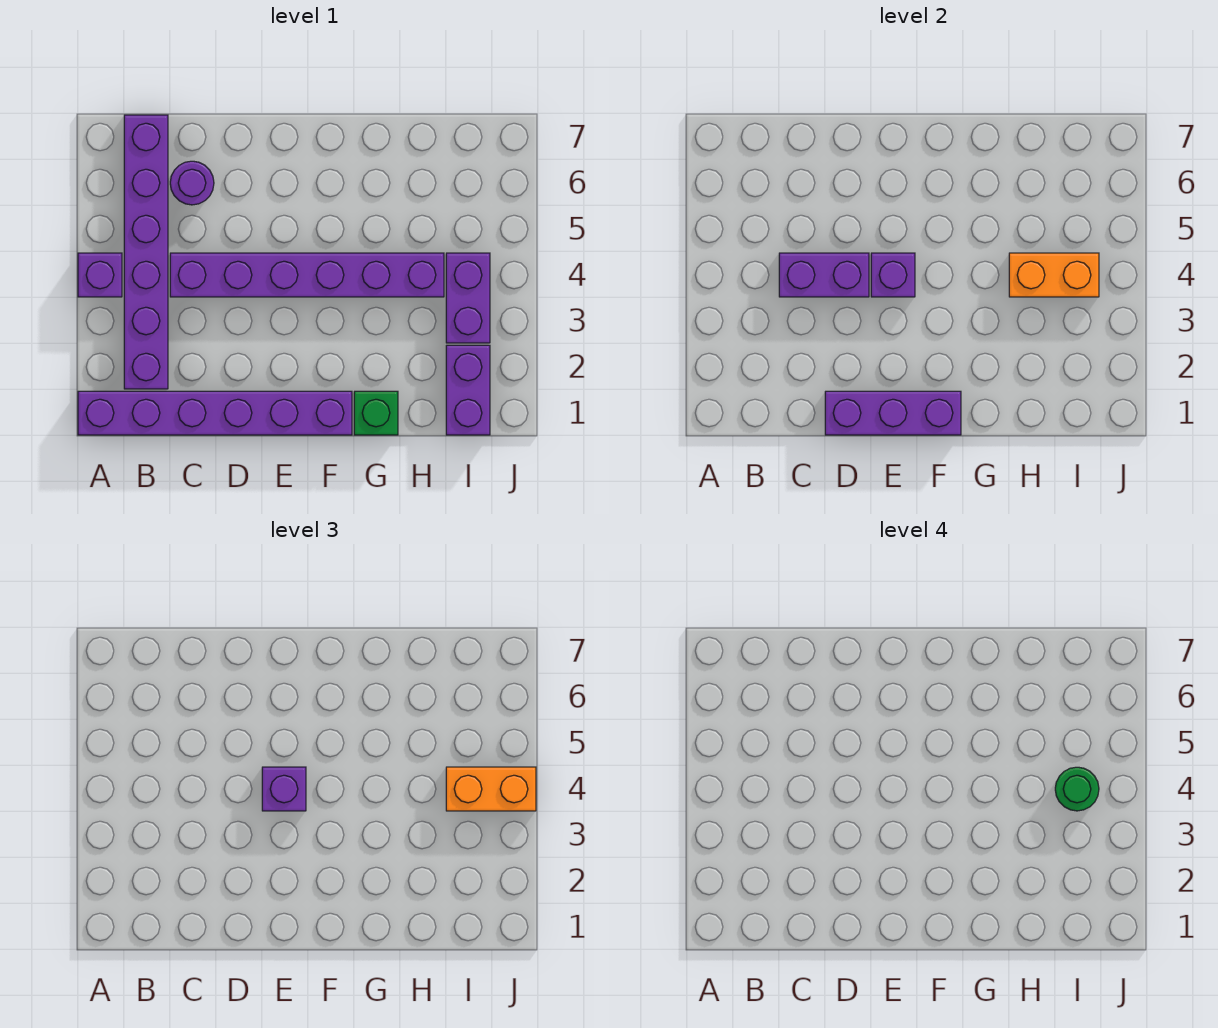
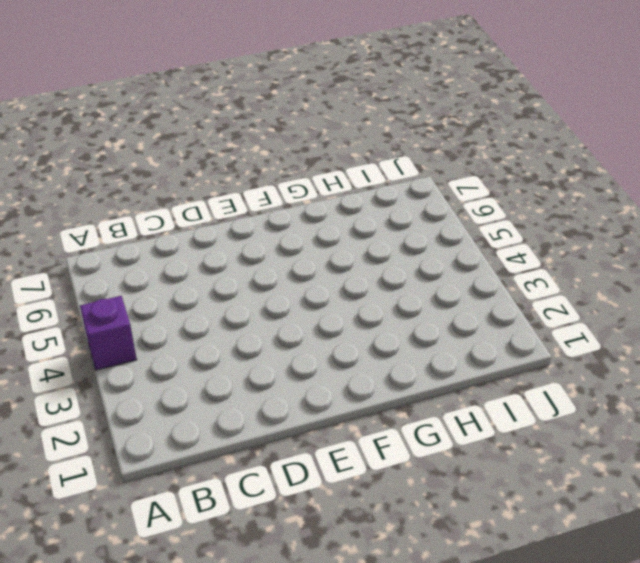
none -> purple brick A1:F1 level 1
none -> purple brick B2:B7 level 1
none -> purple brick C4:H4 level 1

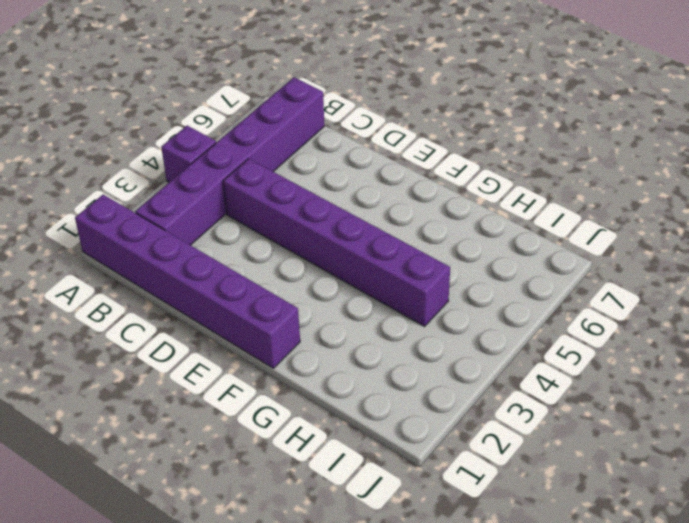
none -> purple round brick C6 level 1
none -> green brick G1 level 1
none -> purple brick I1:I2 level 1

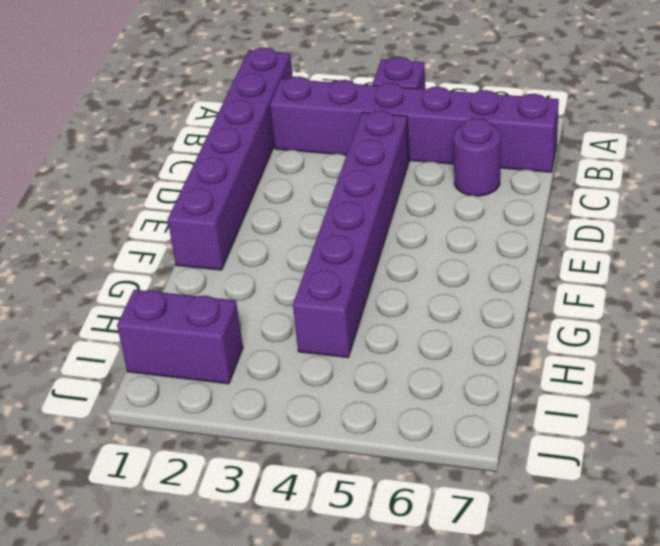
none -> green brick G1 level 1
none -> purple brick I3:I4 level 1
none -> purple brick C4:D4 level 2

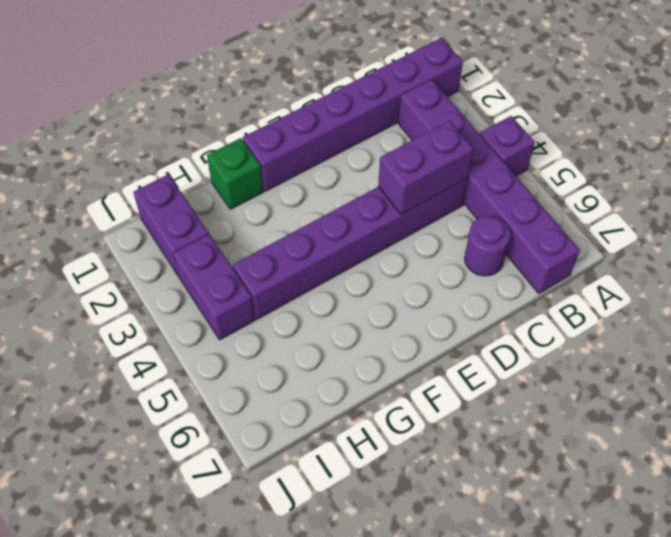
none -> purple brick D1:F1 level 2
none -> purple brick E4 level 2
none -> orange brick H4:I4 level 2

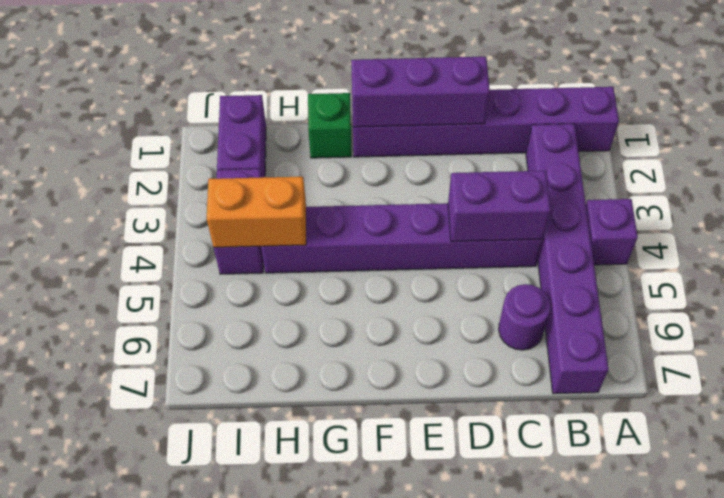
none -> purple brick E4 level 2
none -> purple brick E4 level 3
none -> orange brick I4:J4 level 3

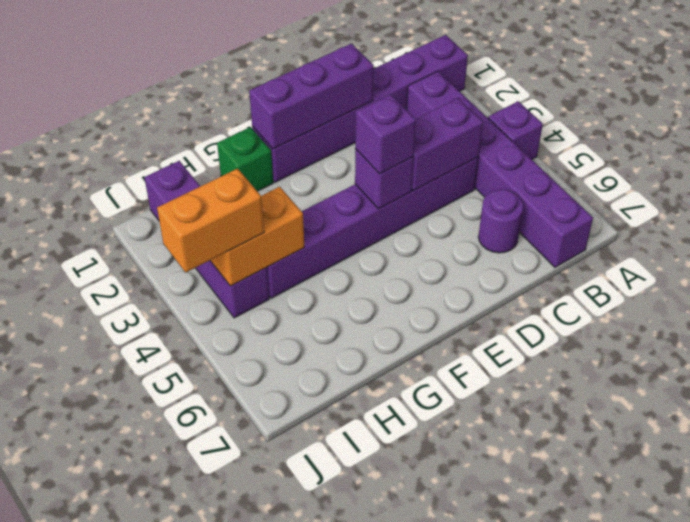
none -> green round brick I4 level 4

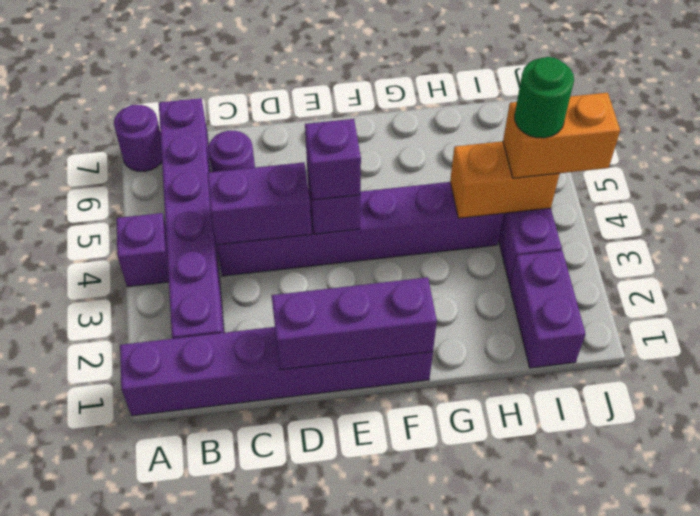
purple round brick A7 level 1 -> none
none -> green brick G1 level 1

